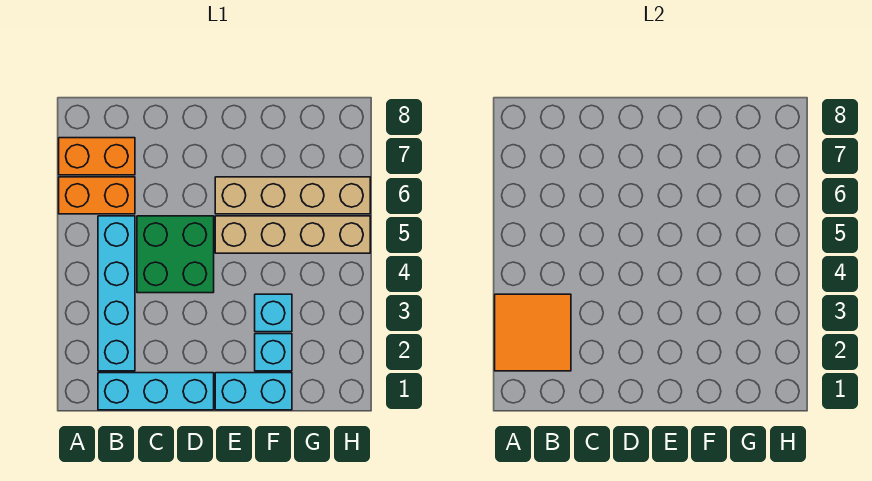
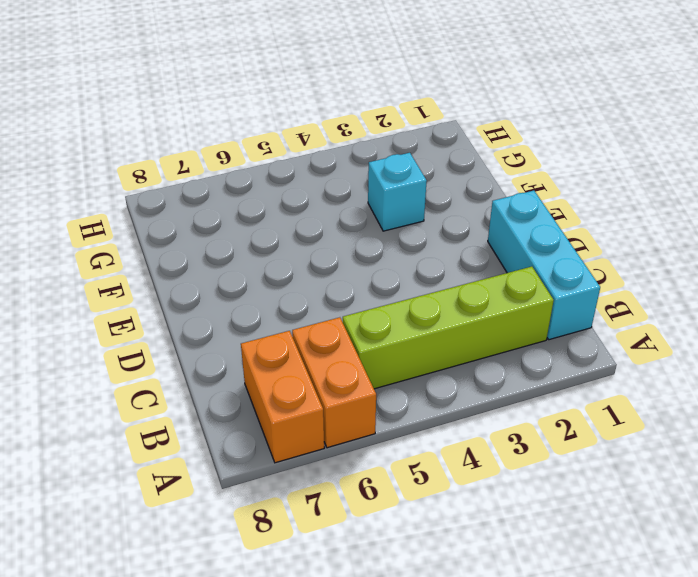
lime brick B2:B5 level 1 -> cyan brick B2:B5 level 1
none -> green brick C4:D5 level 1
none -> cyan brick E1:F1 level 1

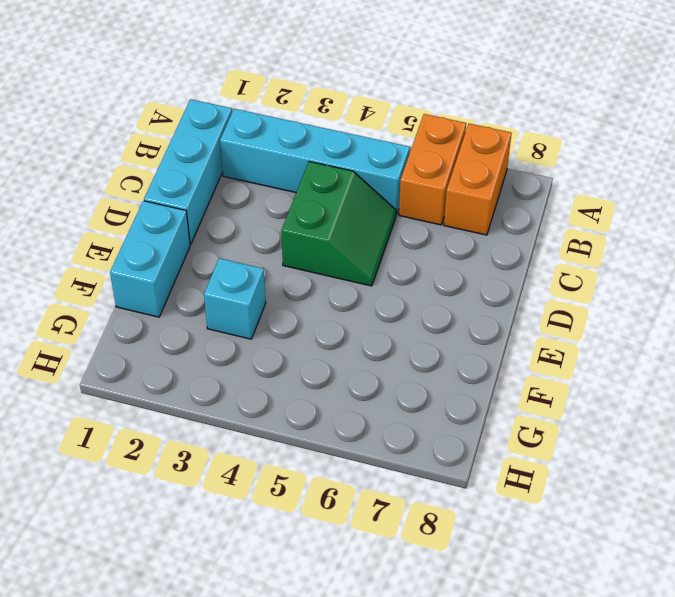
green slope C4:D5 level 1 top 4 -> green brick C4:D5 level 1
none -> tan brick E5:H5 level 1
none -> tan brick E6:H6 level 1

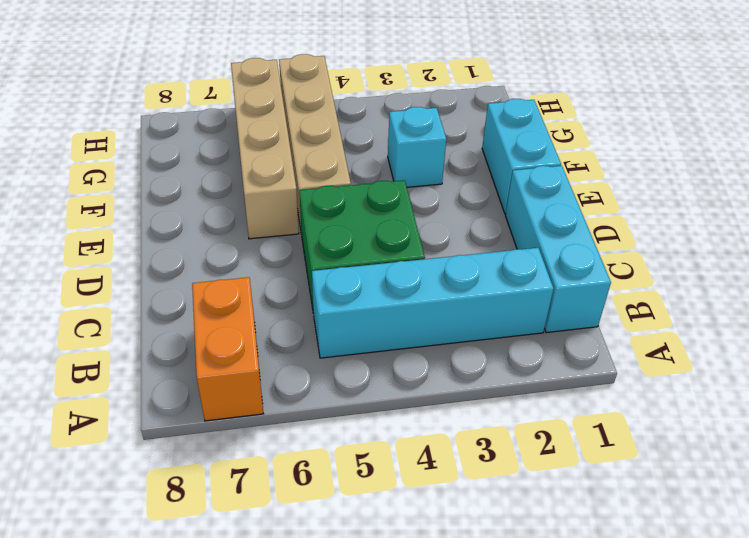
none -> orange brick A6:B6 level 1
none -> cyan brick F2 level 1

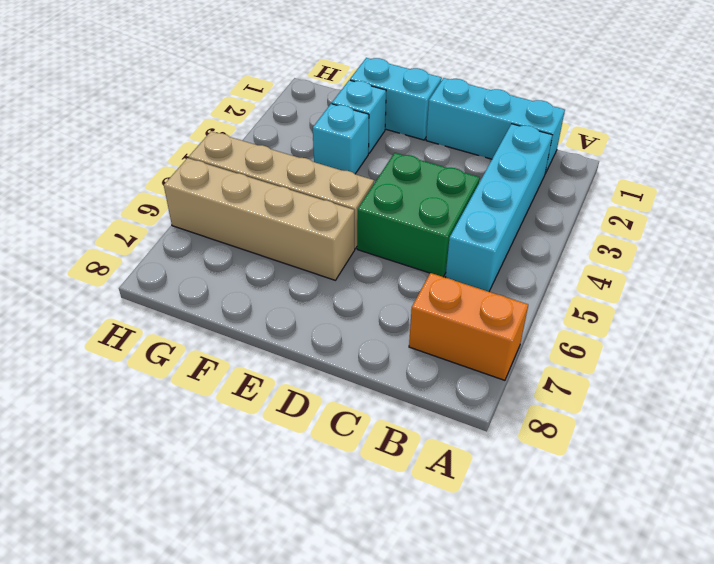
none -> orange brick A6:B6 level 1
none -> orange tile A2:B3 level 2

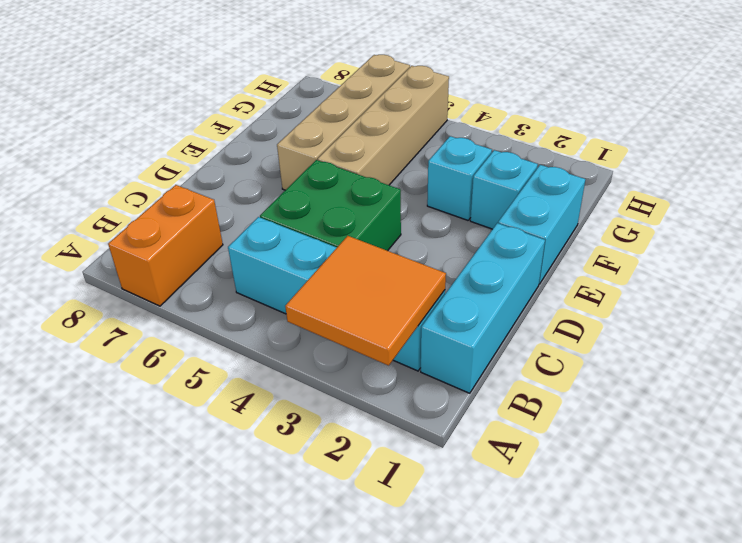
none -> orange brick A6:B6 level 1

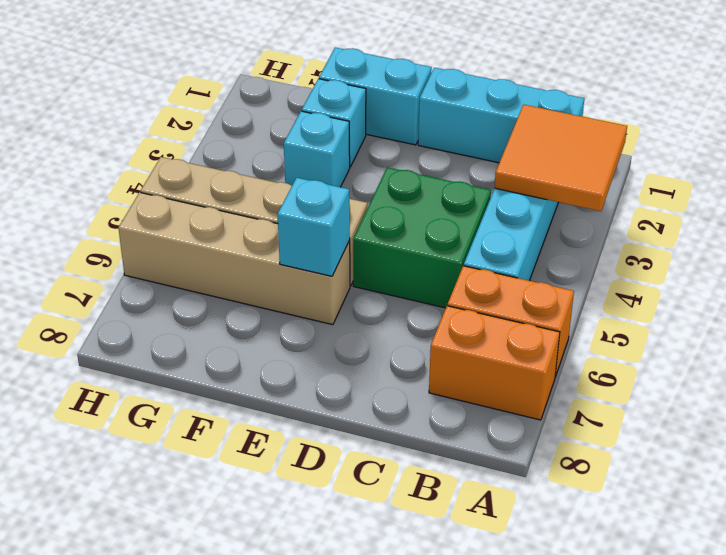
cyan brick E6 level 2 -> none

